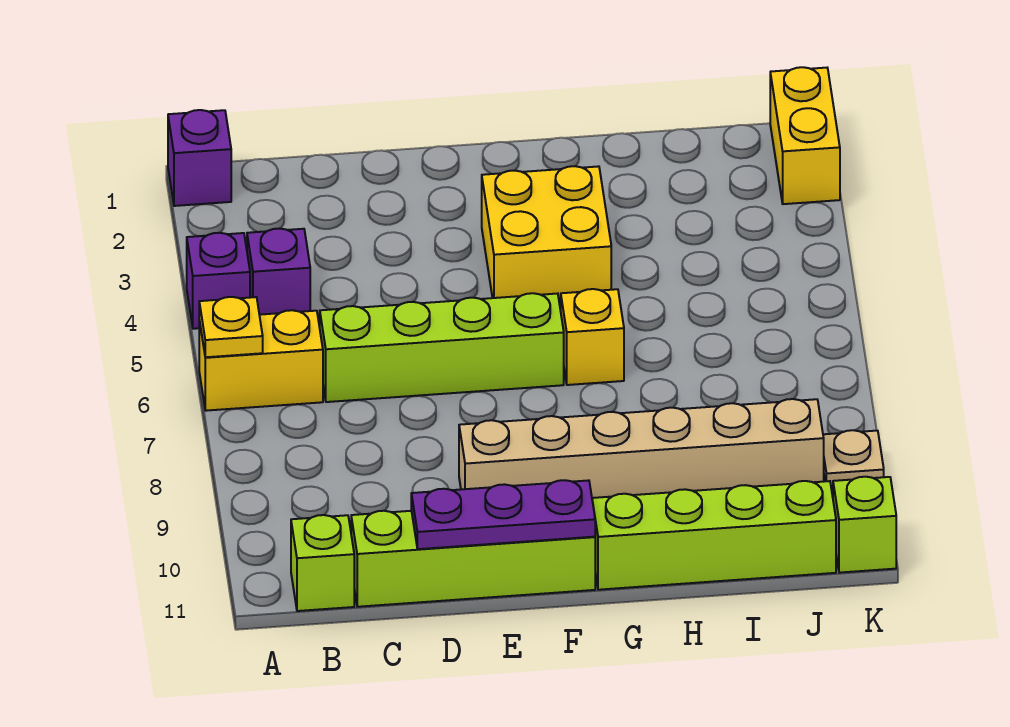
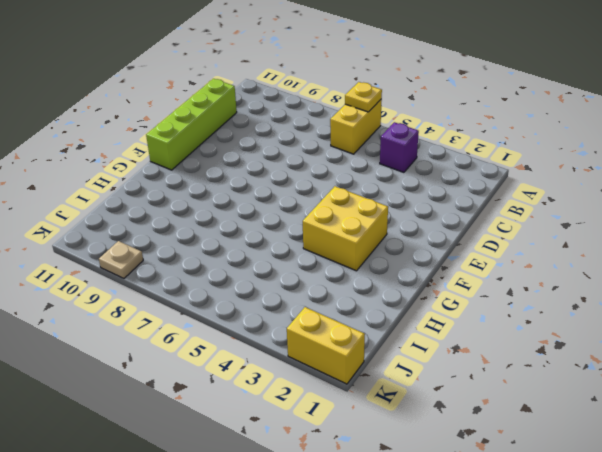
none -> purple brick A1 level 1
none -> purple brick A4 level 1
none -> lime brick B11 level 1

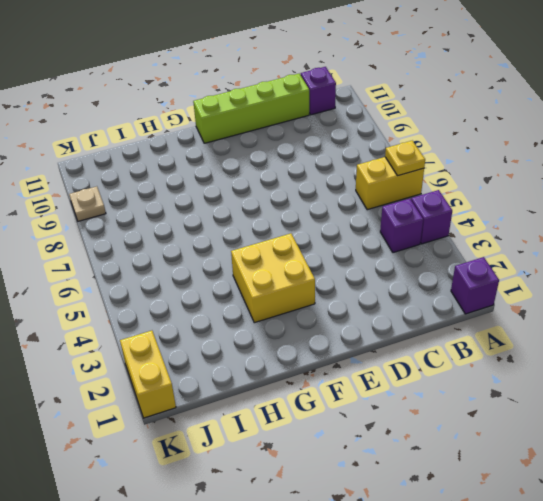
purple brick B11 level 1 -> lime brick B11 level 1
none -> lime brick C6:F6 level 1
none -> tan brick E9:J9 level 1
none -> yellow brick G6 level 1

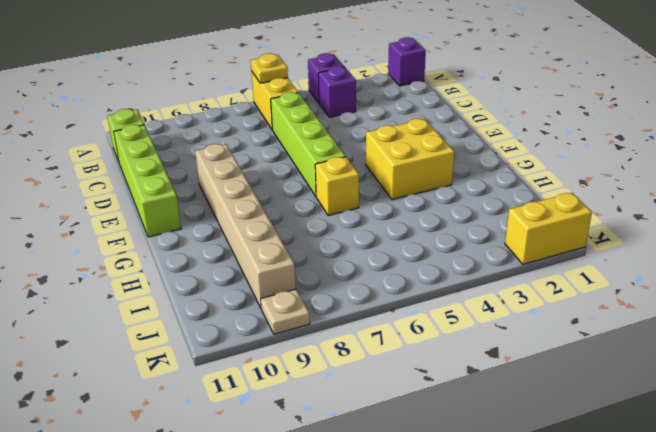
none -> lime brick G11:J11 level 1
none -> lime brick K11 level 1
none -> purple plate D11:F11 level 2

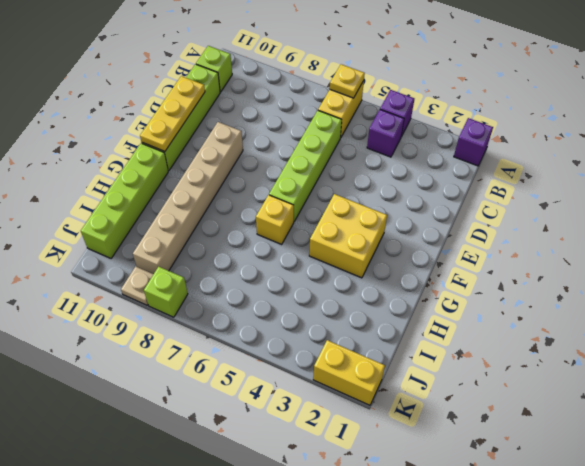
yellow plate D11:F11 level 2 -> purple plate D11:F11 level 2
lime brick K8 level 1 -> lime brick K11 level 1

